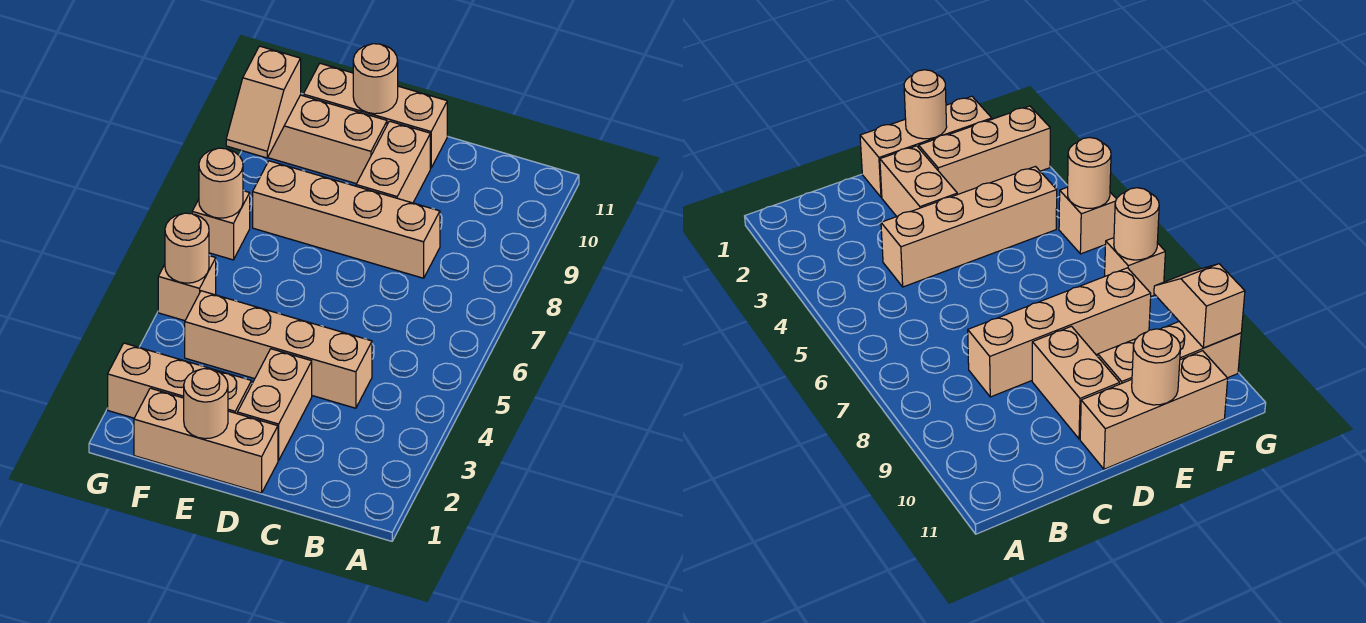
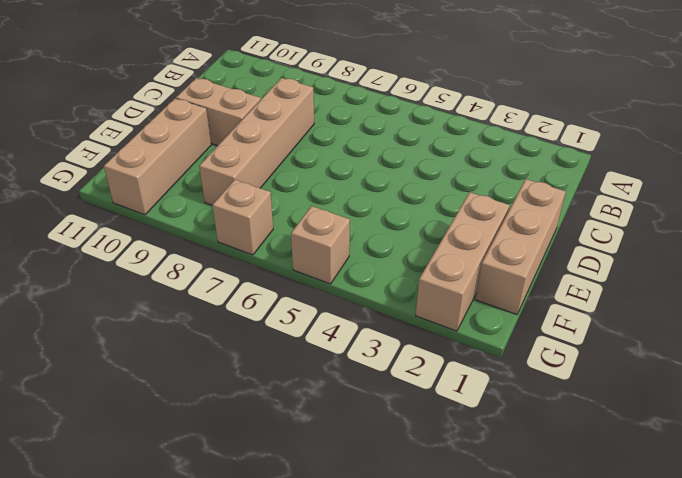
none -> tan brick C4:F4 level 1
none -> tan brick D2:D3 level 1
none -> tan brick D11:F11 level 1

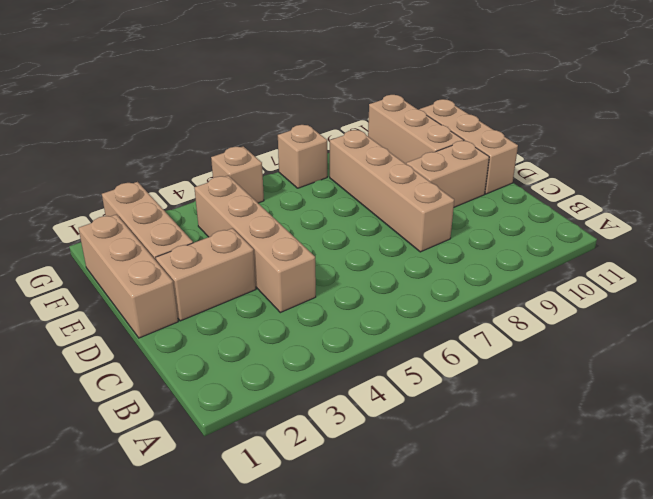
none -> tan round brick E1 level 2
none -> tan round brick E11 level 2
none -> tan round brick G5 level 2

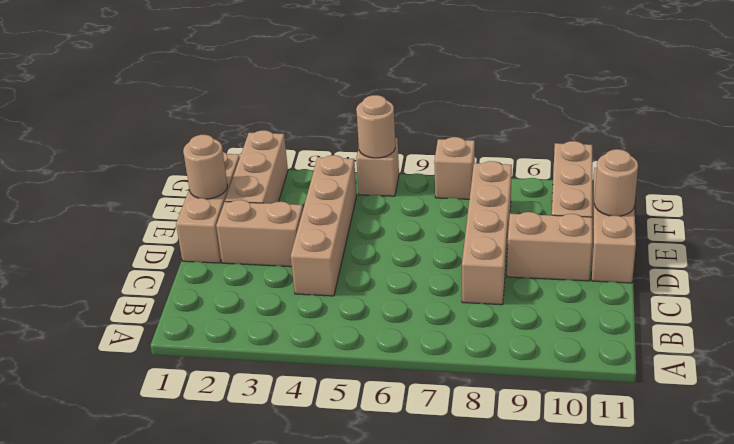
none -> tan round brick G7 level 2
none -> tan slope G9:G10 level 2 top 10

